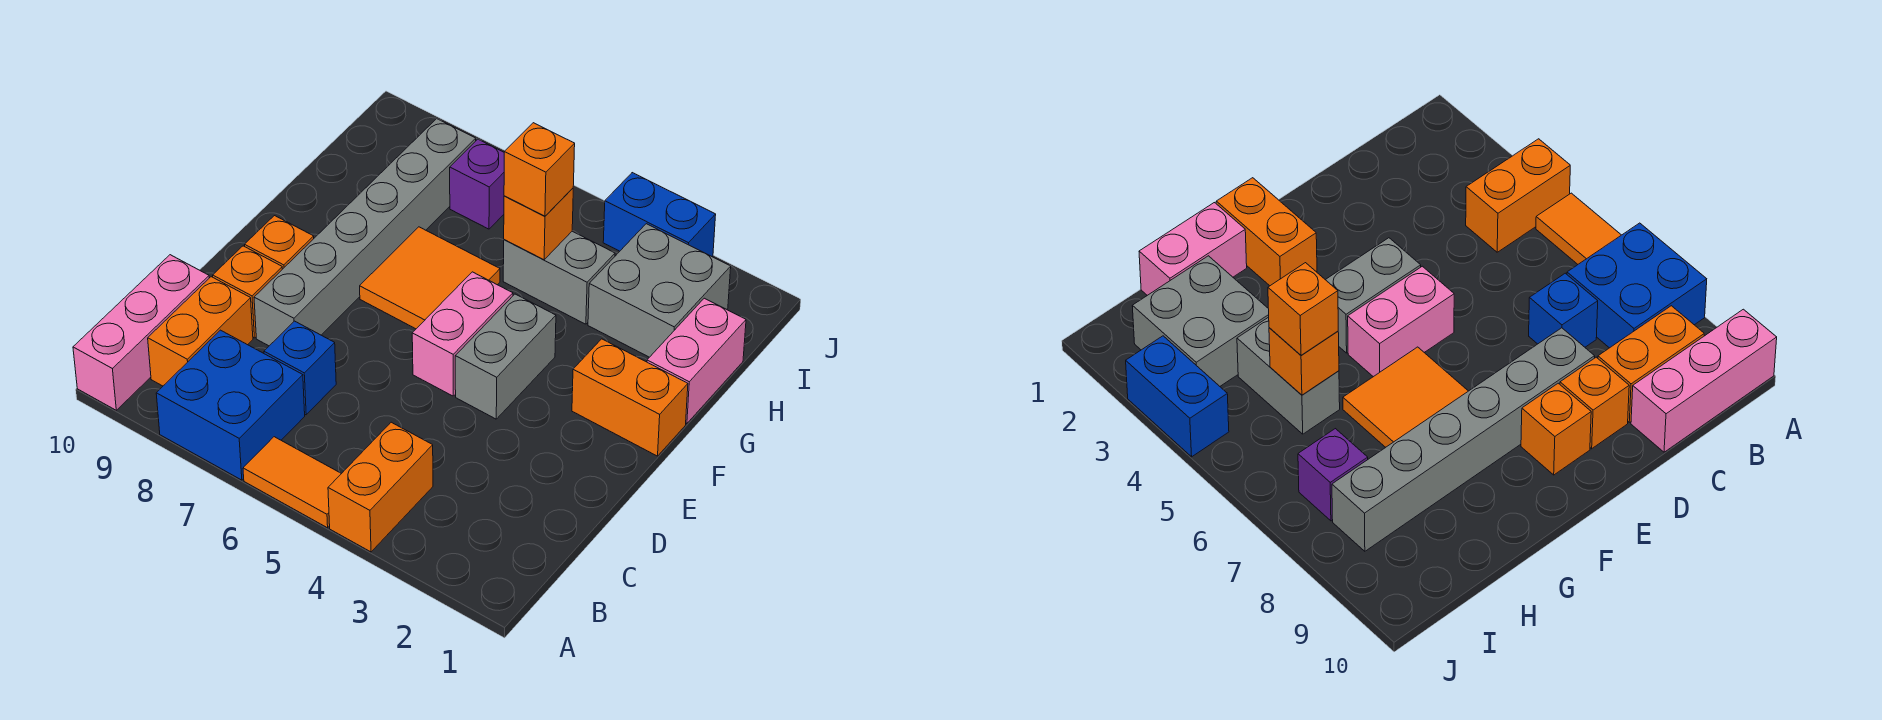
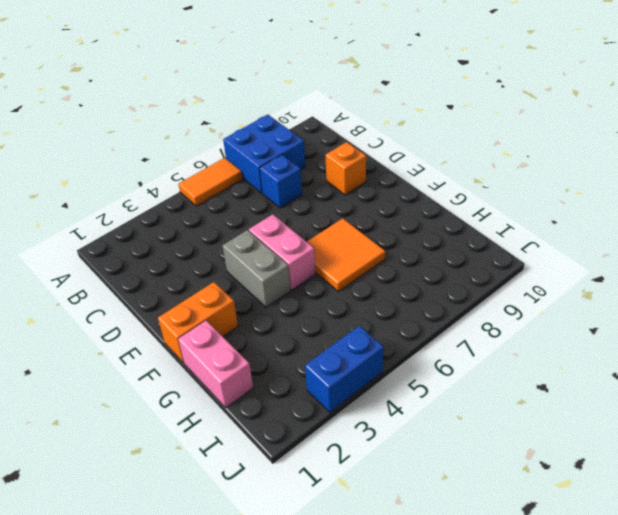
none -> orange brick A4:B4 level 1
none -> pink brick A10:C10 level 1
none -> orange brick B9:C9 level 1

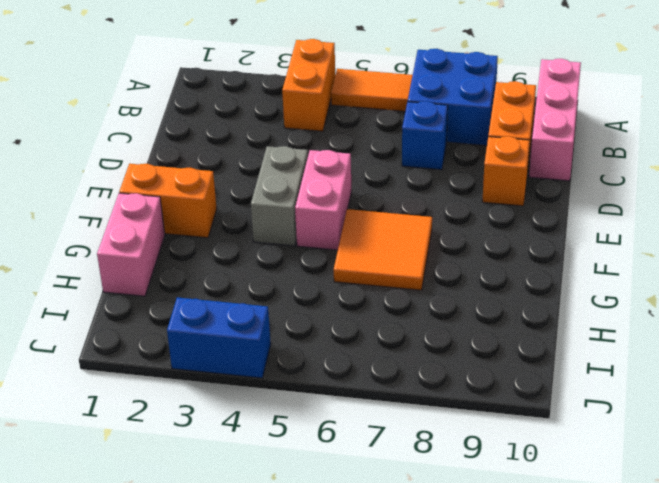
none -> grey brick D8:I8 level 1
none -> orange brick E9 level 1
none -> grey brick H2:I3 level 1

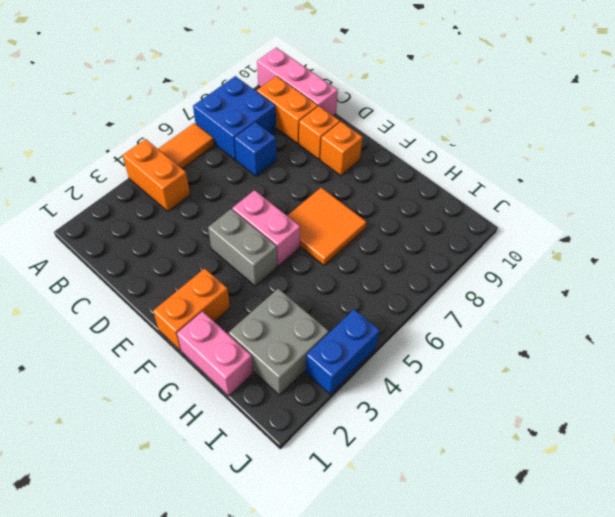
none -> grey brick D8:I8 level 1
none -> grey brick H4:H5 level 1
none -> purple brick I7 level 1

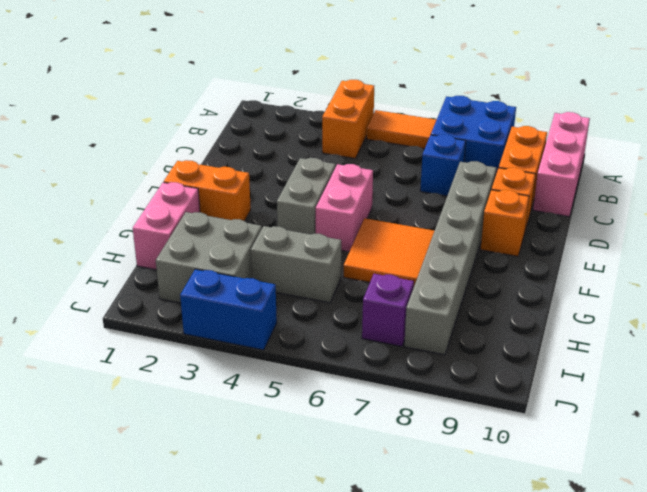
none -> orange brick H5 level 2
none -> orange brick H5 level 3

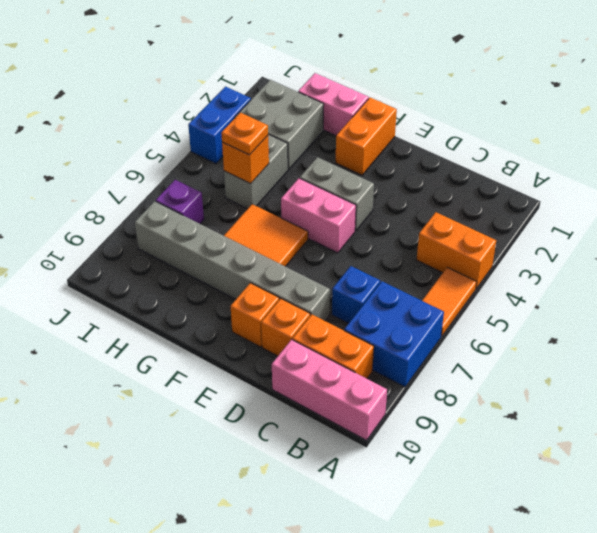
orange plate H5 level 3 -> orange brick H5 level 3

